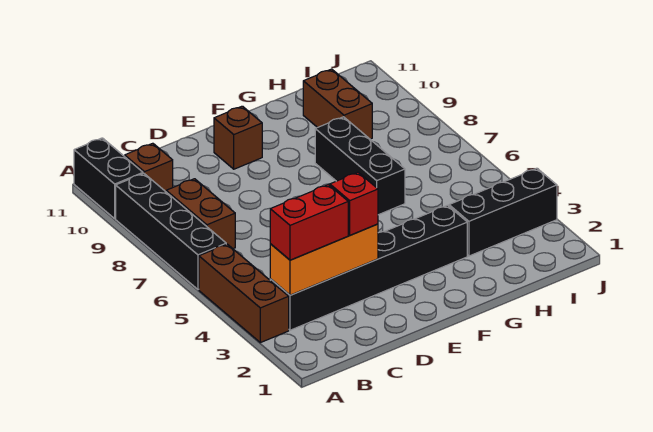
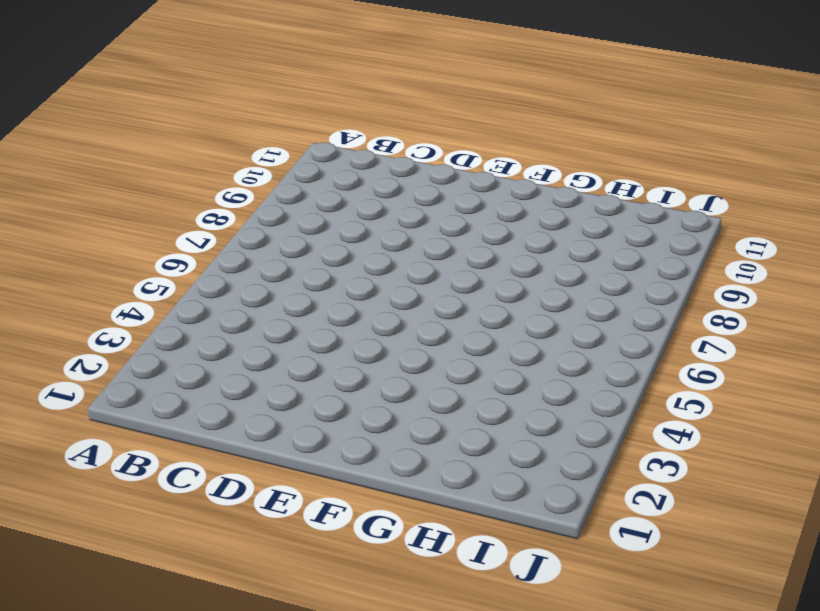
none -> brown brick A3:A5 level 1
none -> black brick A6:A9 level 1
none -> black brick A10:A11 level 1

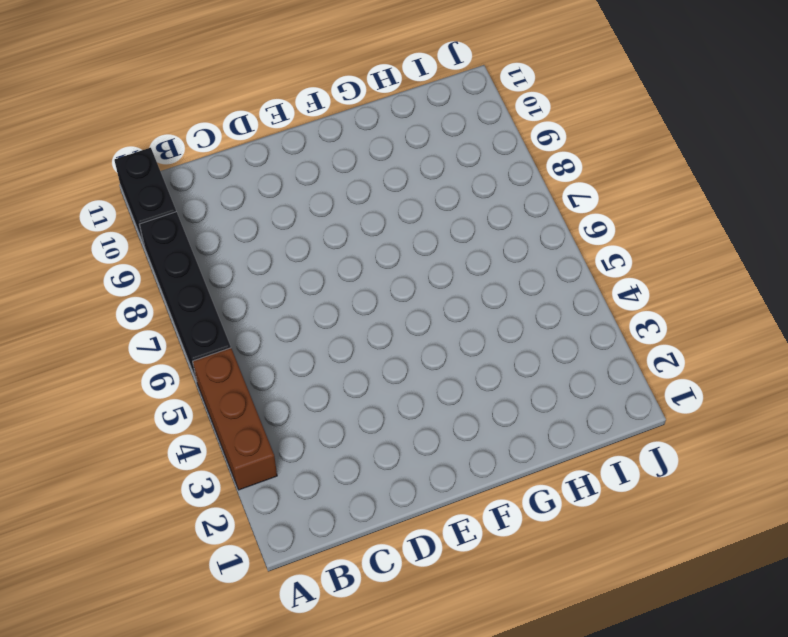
none -> black brick B3:G3 level 1
none -> brown brick B7:B8 level 1
none -> brown brick B10 level 1

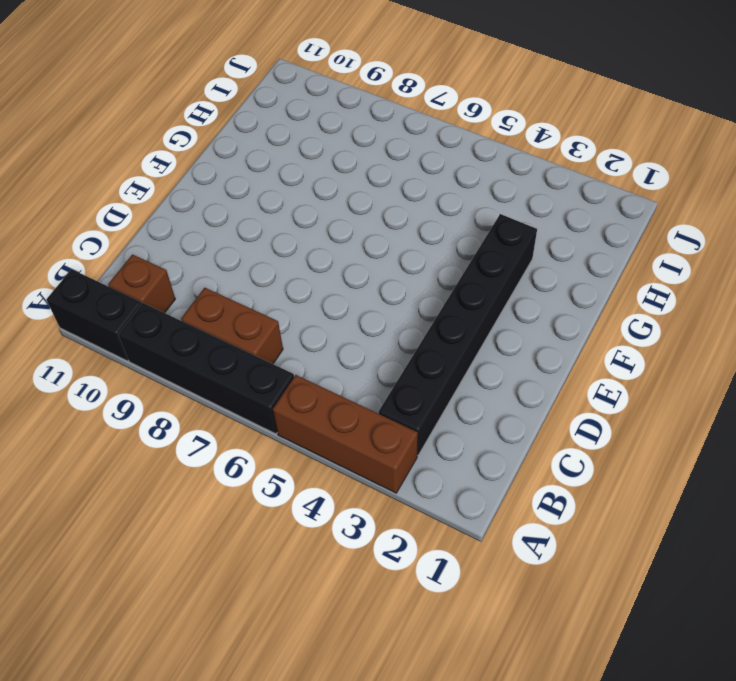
none -> brown brick E10 level 1
none -> black brick G6:G8 level 1
none -> black brick H3:J3 level 1

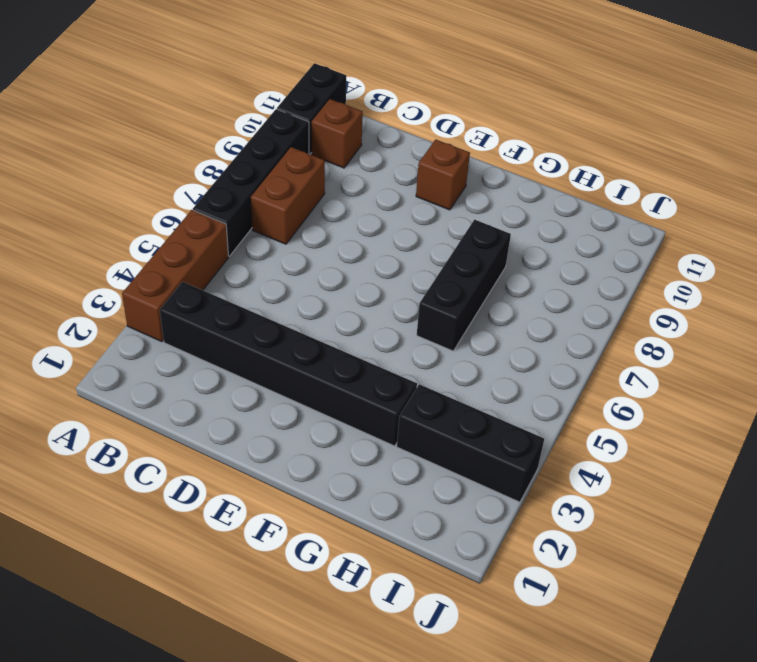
none -> brown brick H9:H10 level 1
none -> orange brick B3:D3 level 2
none -> red brick B3:C3 level 3

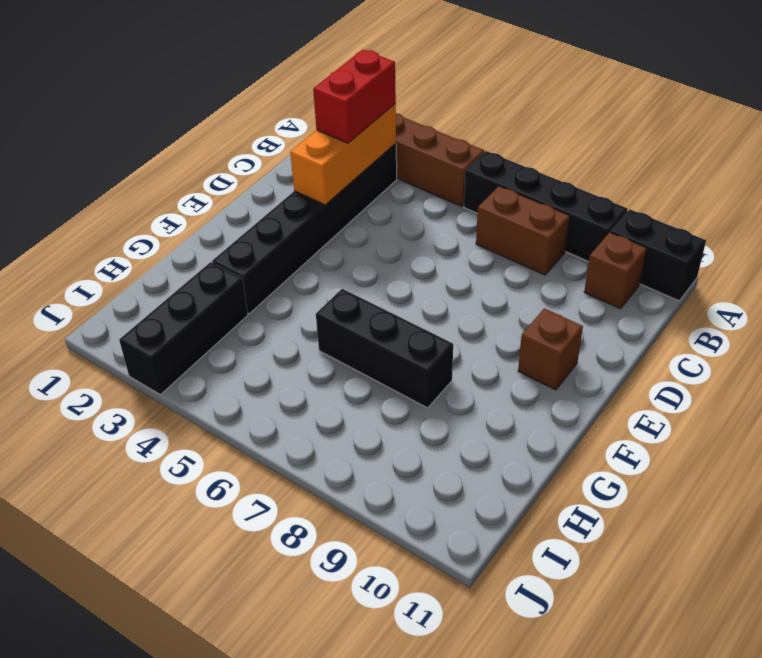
none -> brown brick H9:H10 level 1
none -> red brick D3 level 3

